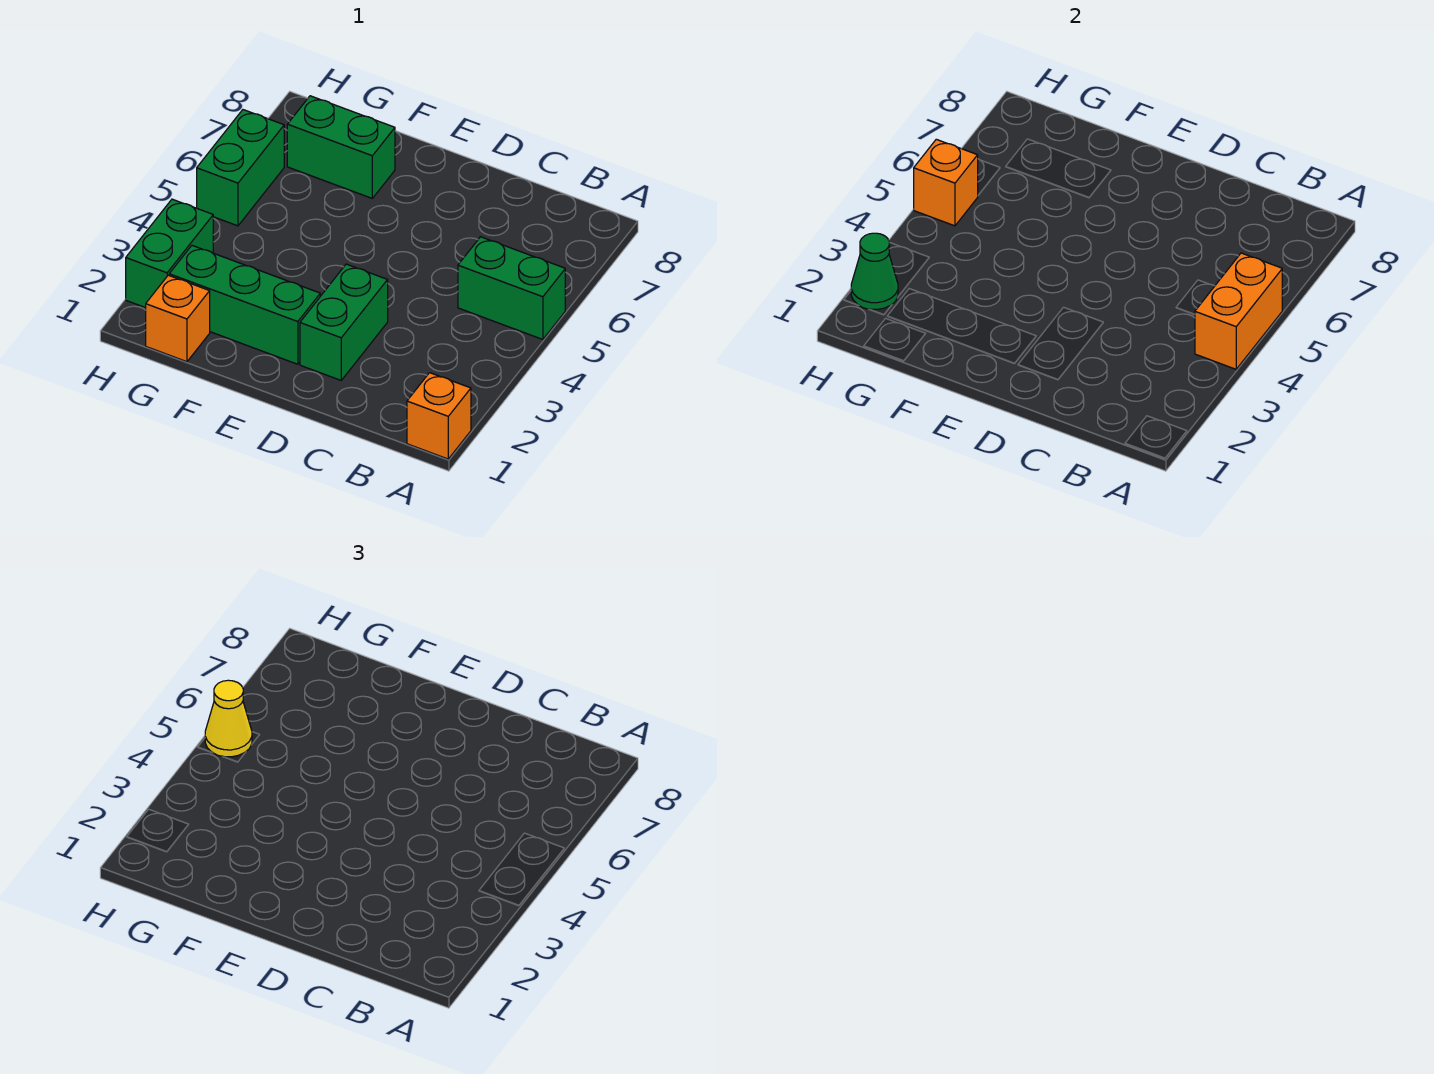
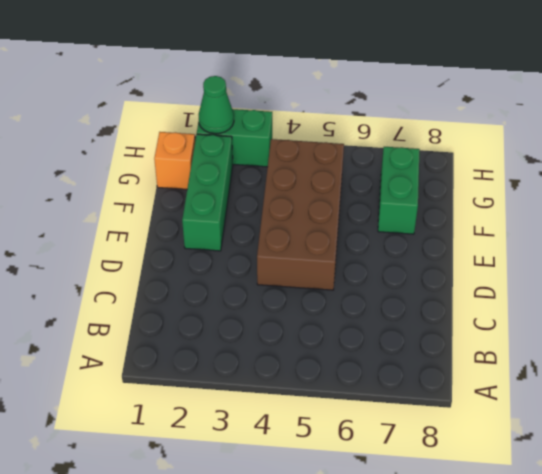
brown brick D4:G5 level 1 -> none
none -> orange brick A1 level 1
none -> green brick A5:B5 level 1
none -> green brick D2:D3 level 1

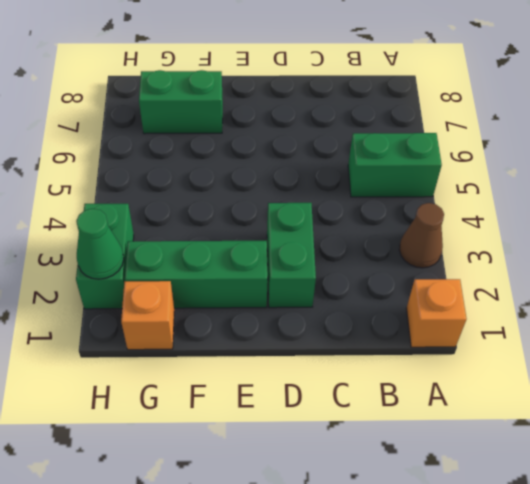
brown cone A3 level 1 -> none
none -> green brick H5:H6 level 1
none -> orange brick A4:A5 level 2
none -> orange brick H5 level 2

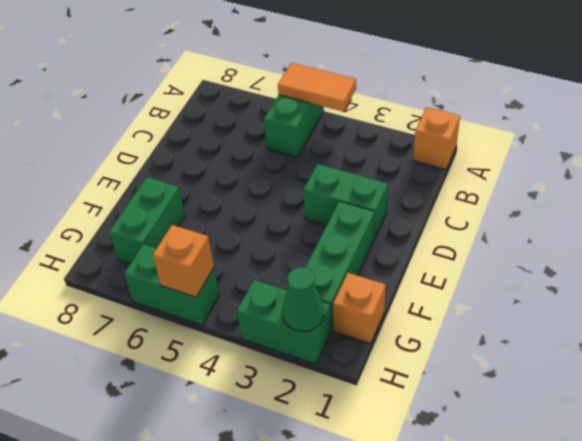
orange tile A4:A5 level 2 -> orange brick A4:A5 level 2
none -> yellow cone H5 level 3

